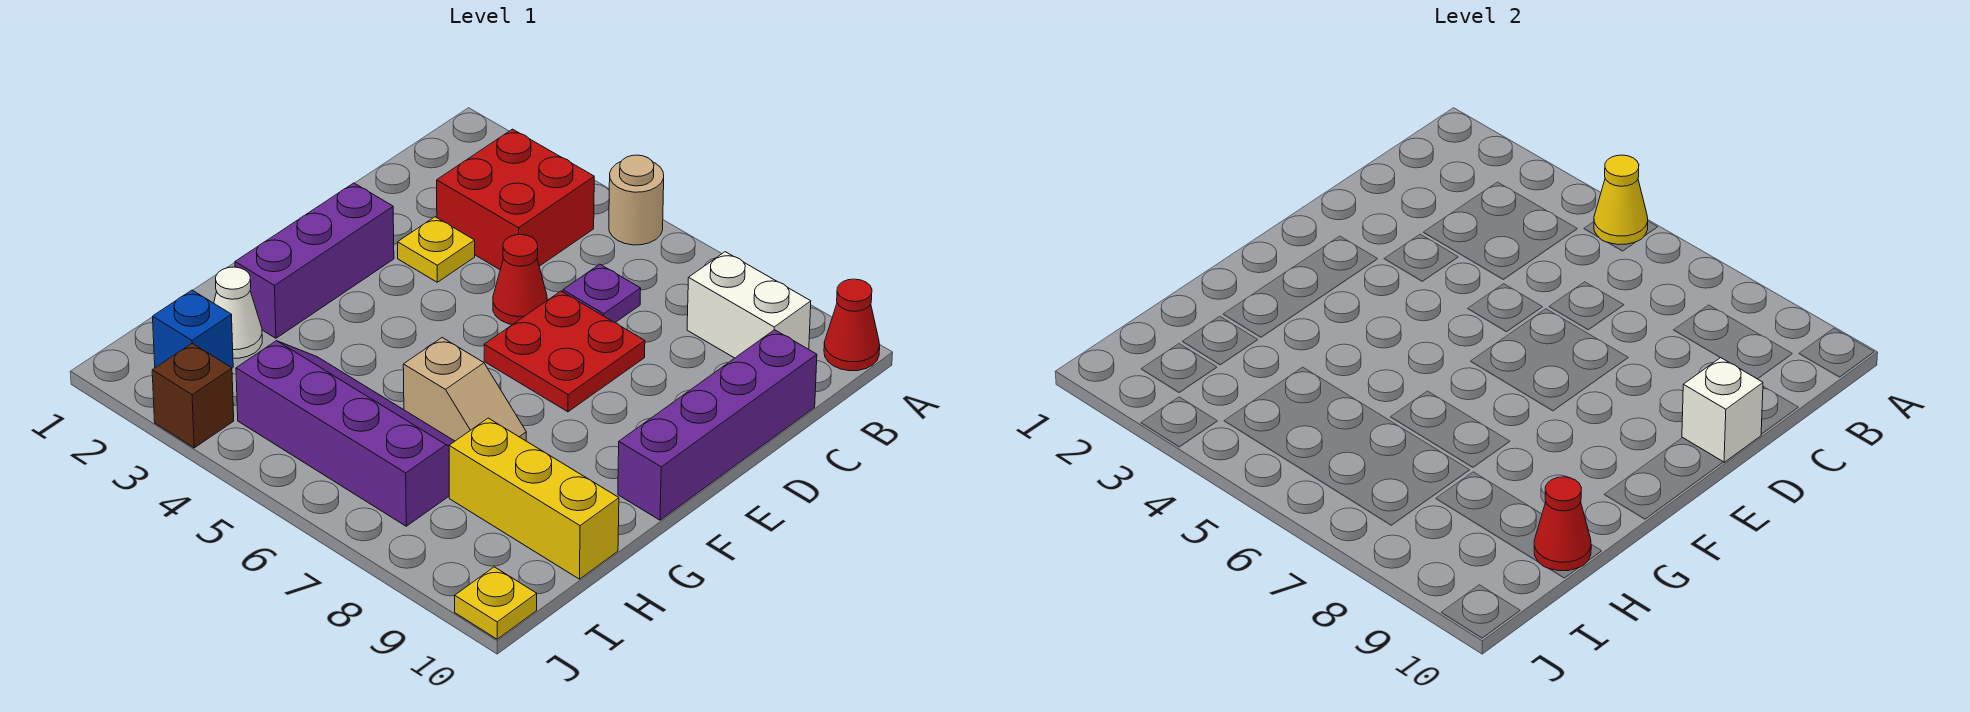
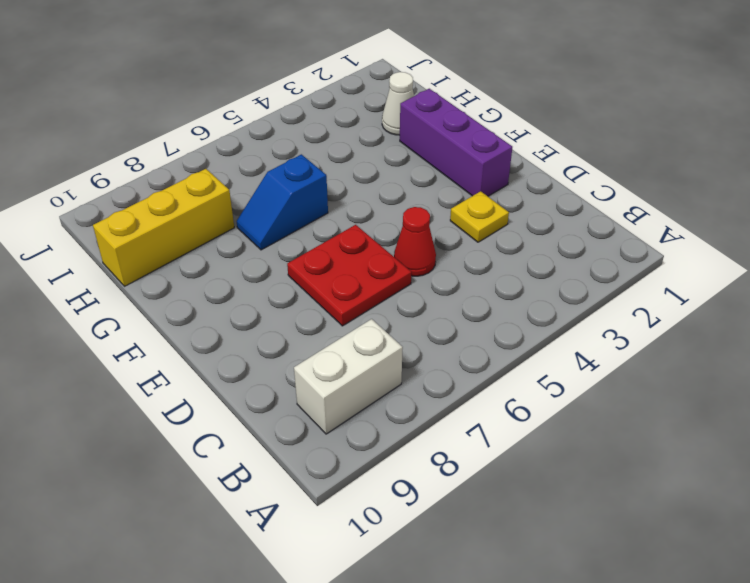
blue slope G6:G7 level 1 top 6 -> tan slope G6:G7 level 1 top 6
none -> tan round brick A5 level 1
none -> red cone A10 level 1
none -> red brick B3:C4 level 1

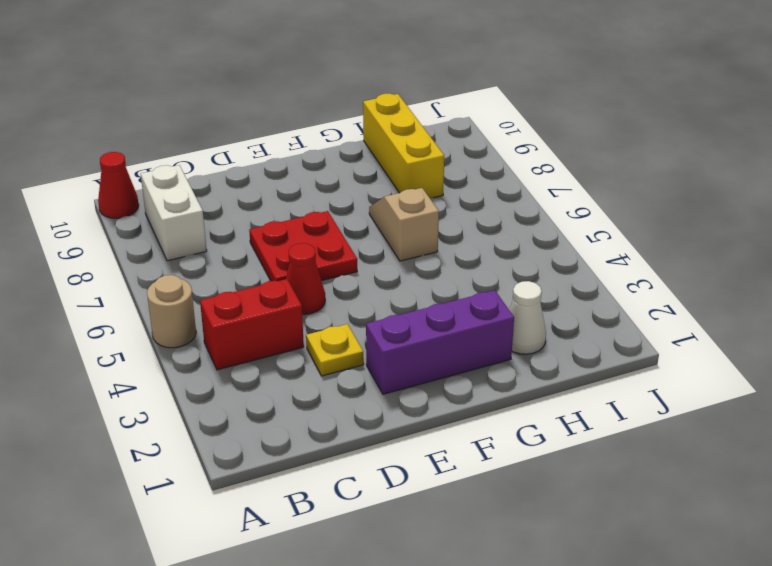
red brick B4:C4 level 1 -> red brick B3:C4 level 1
none -> purple plate C6 level 1
none -> purple brick C10:F10 level 1
none -> purple slope H4:I7 level 1 top I

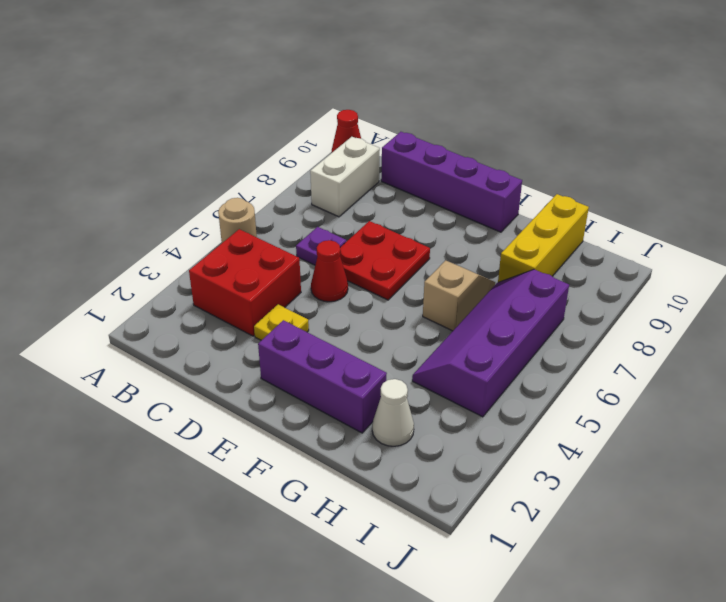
none -> blue brick I2 level 1
none -> brown brick J3 level 1
none -> yellow plate J10 level 1

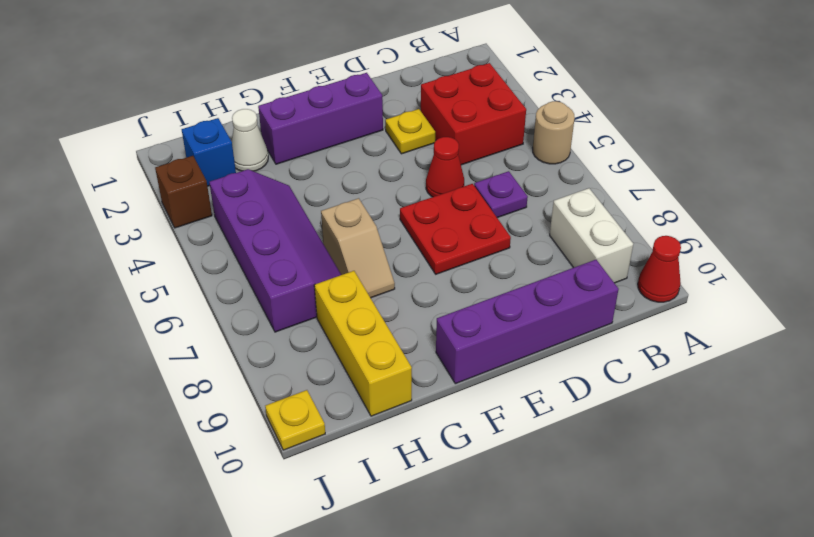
none -> yellow cone A5 level 2
none -> white brick D10 level 2
none -> red cone H10 level 2

